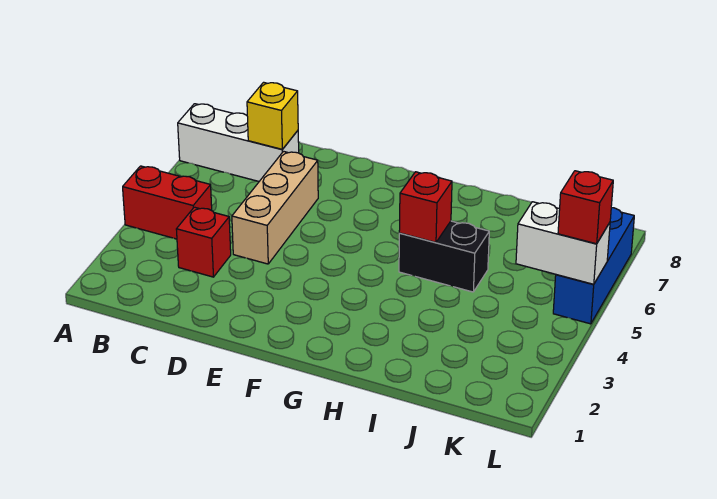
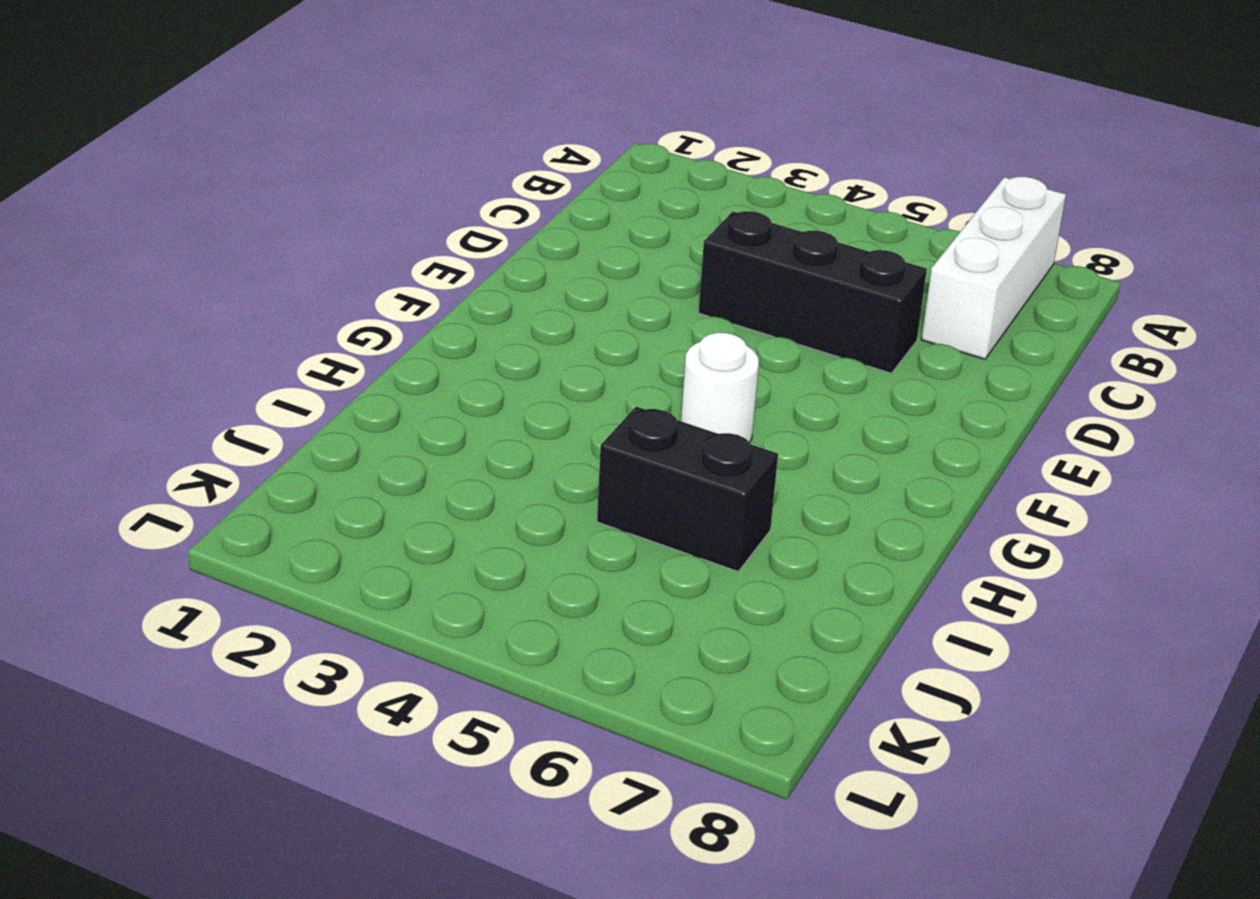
black brick D4:D6 level 1 -> tan brick D4:D6 level 1
white round brick G5 level 1 -> none
black brick I5:I6 level 1 -> black brick H5:I5 level 1
none -> red brick A4:B4 level 1
none -> red brick C3 level 1

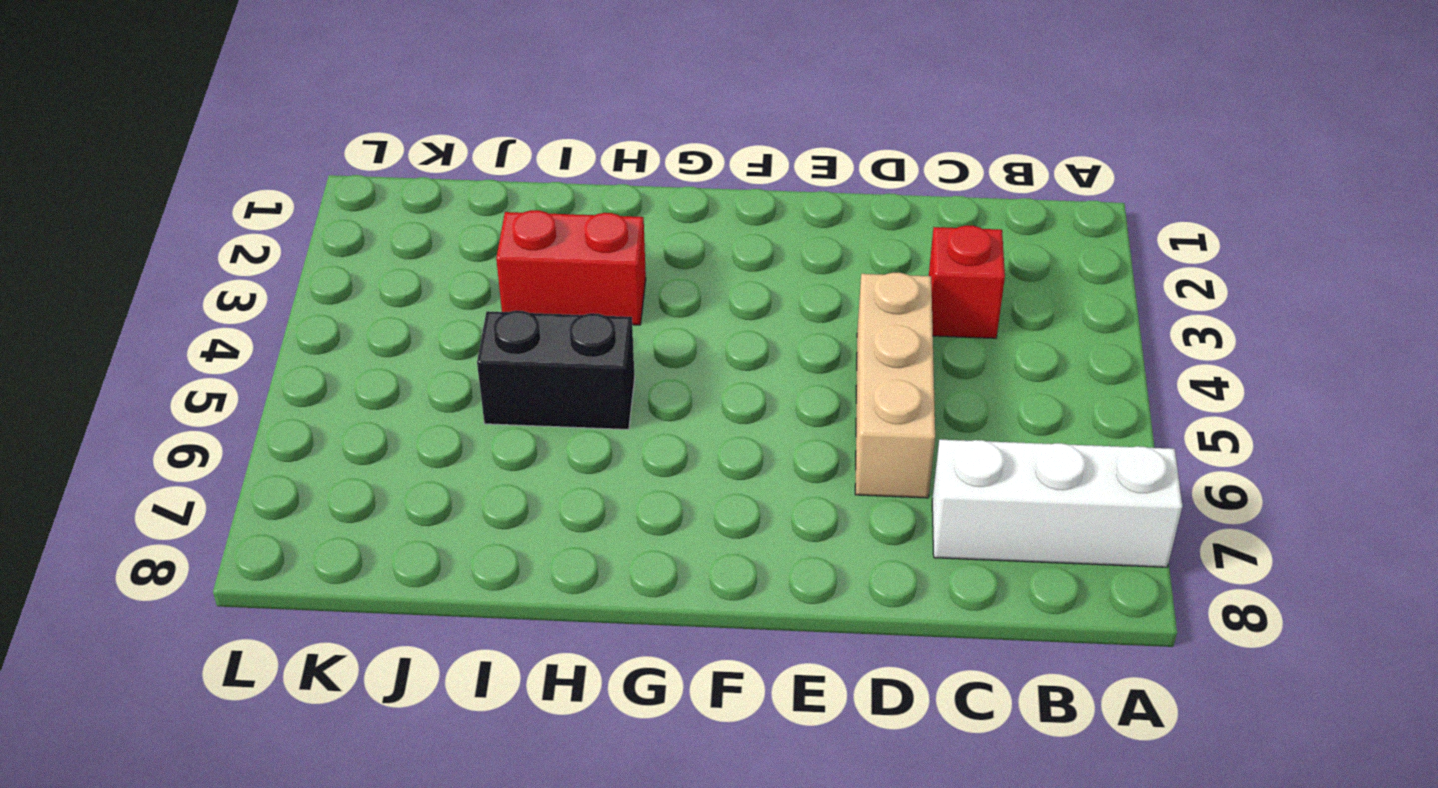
red brick H3:I3 level 1 -> red brick A4:B4 level 1
none -> blue brick L5:L7 level 1
none -> yellow brick C7 level 2

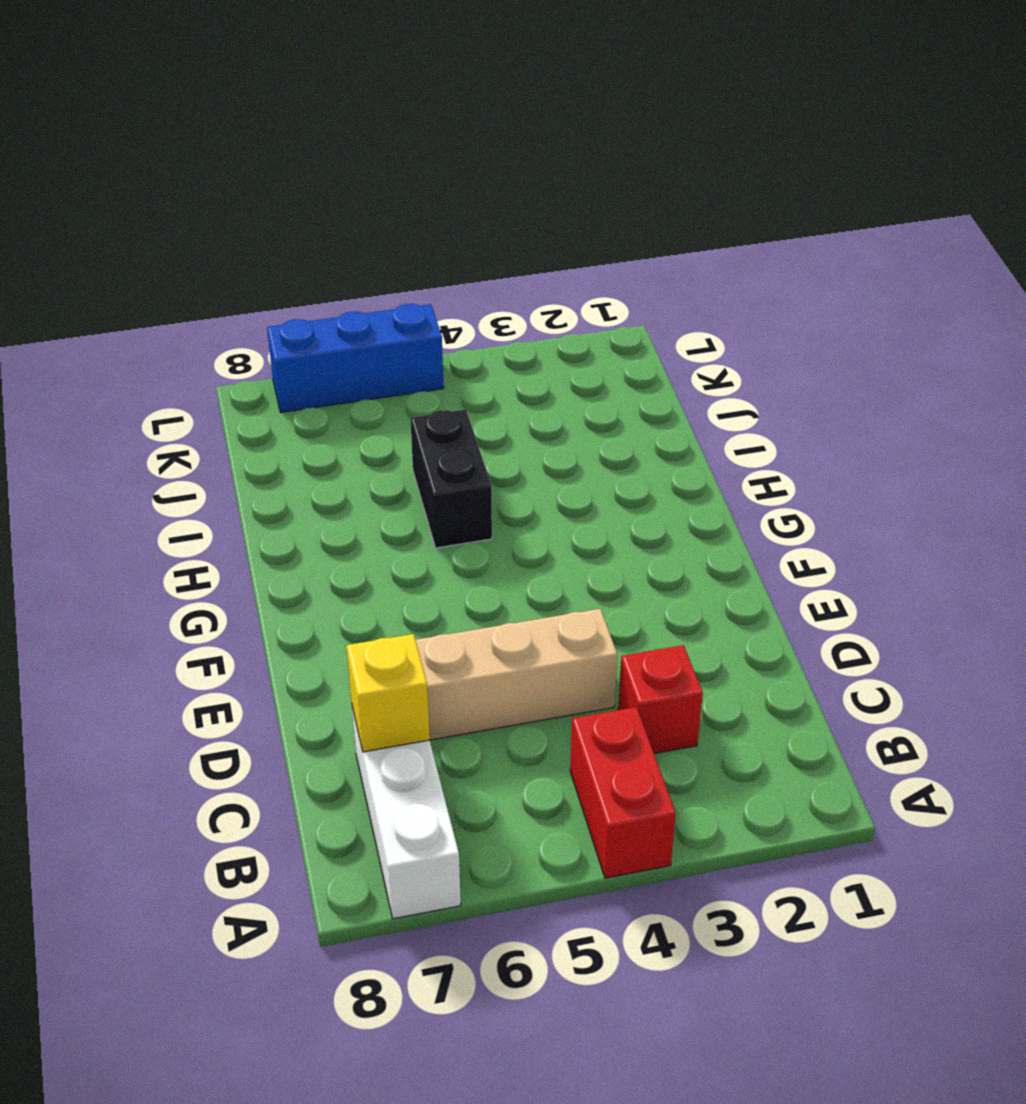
none -> red brick H5 level 2
none -> white brick K5:L5 level 2

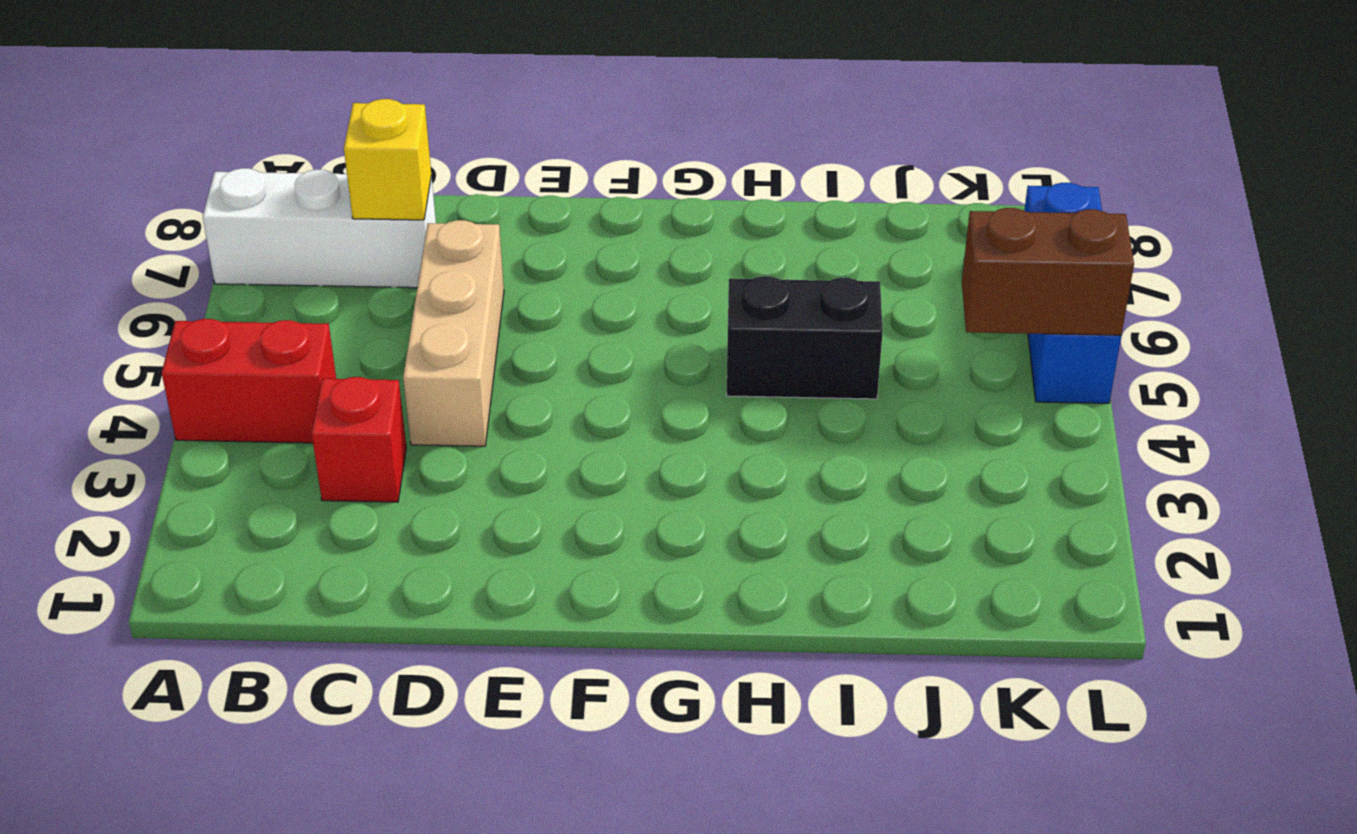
brown brick K5:L5 level 2 -> white brick K5:L5 level 2
none -> red brick H5 level 2
none -> red brick L5 level 3

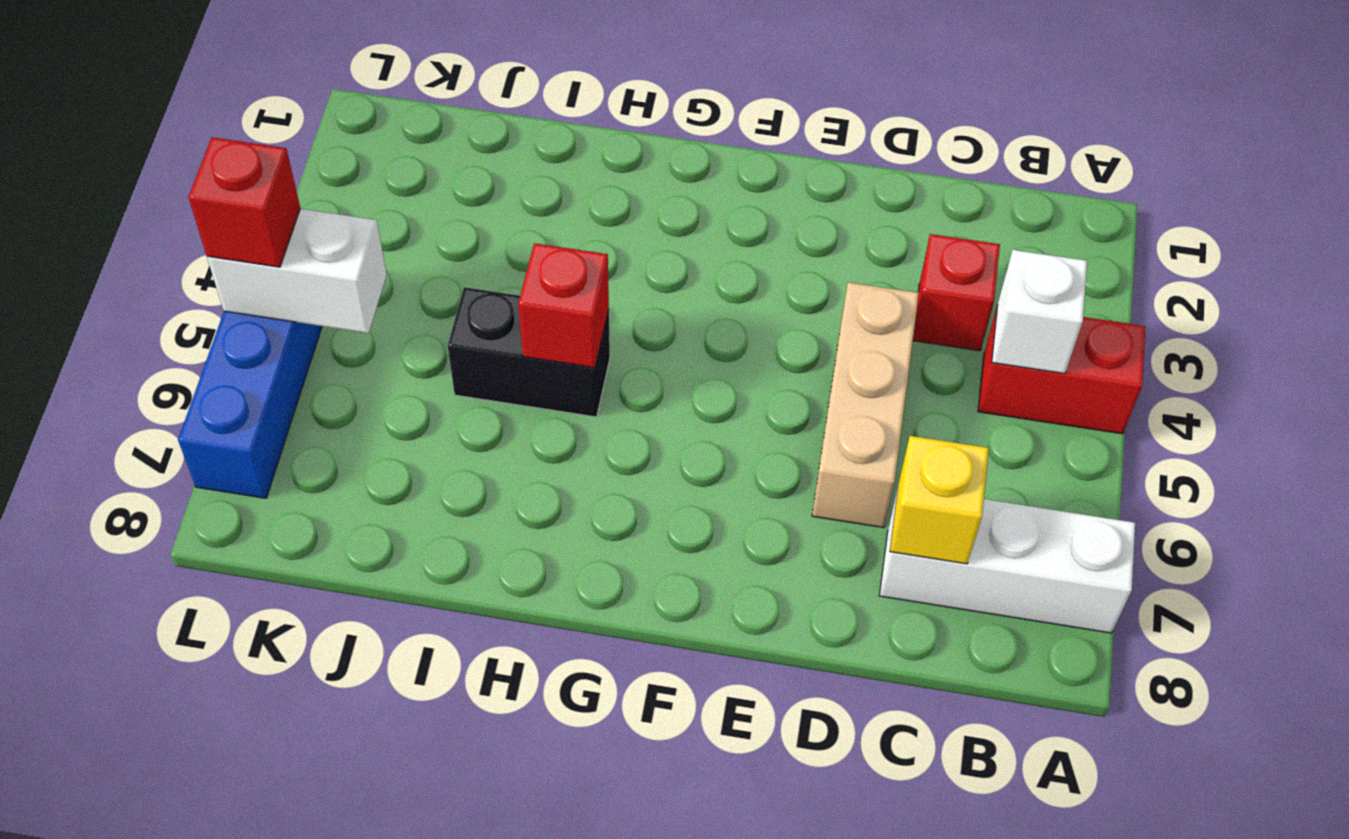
white brick B4 level 2 -> none

